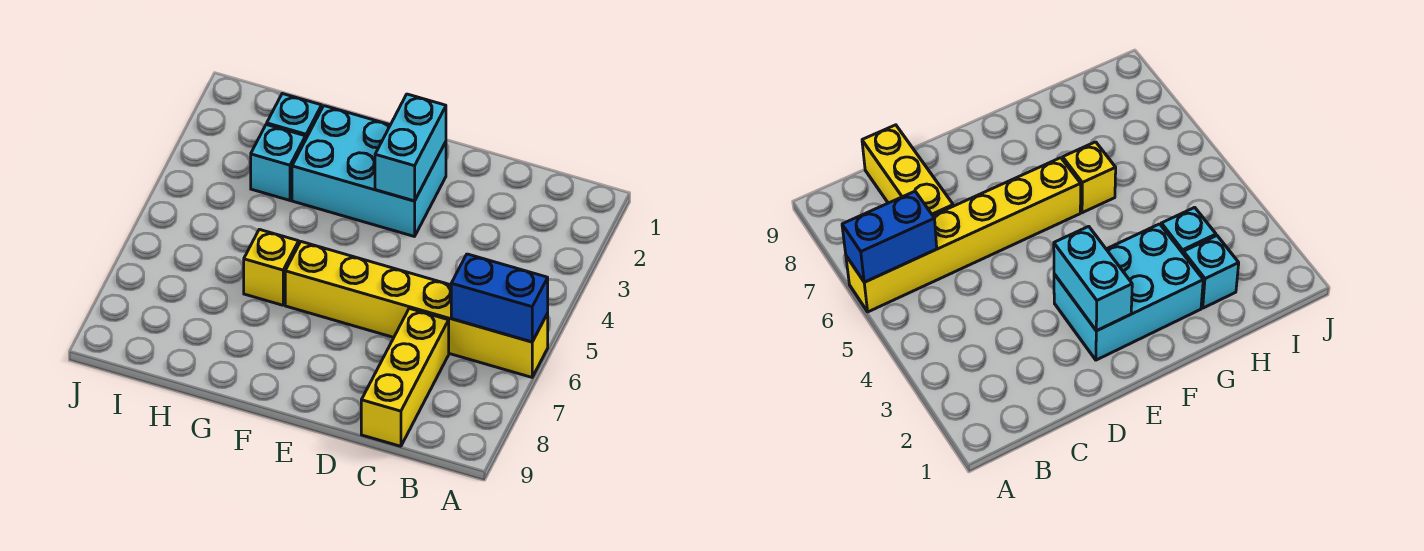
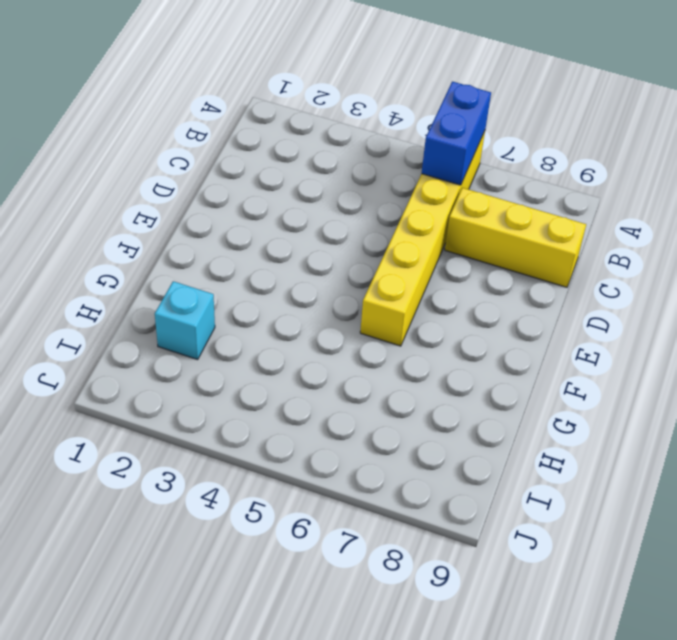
none -> cyan brick E2:G3 level 1
none -> yellow brick G6 level 1

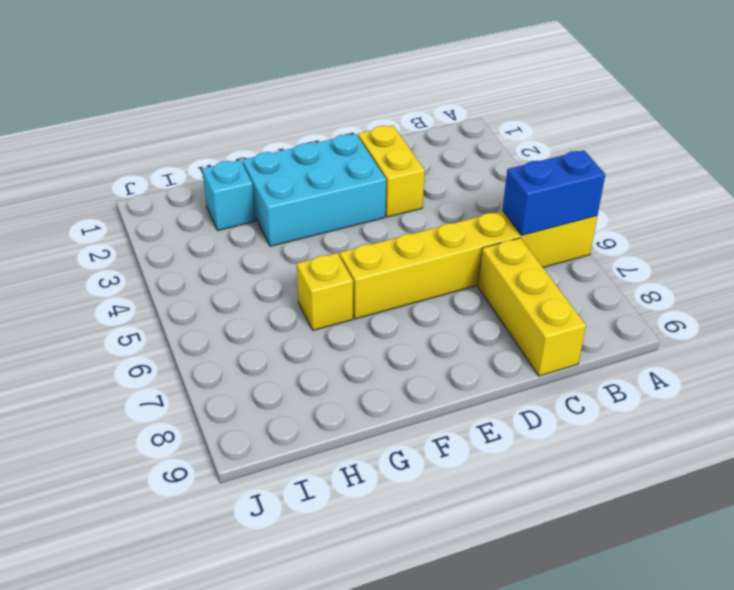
yellow brick D2:D3 level 1 -> none
none -> cyan brick H3 level 1
none -> cyan brick E2:E3 level 2

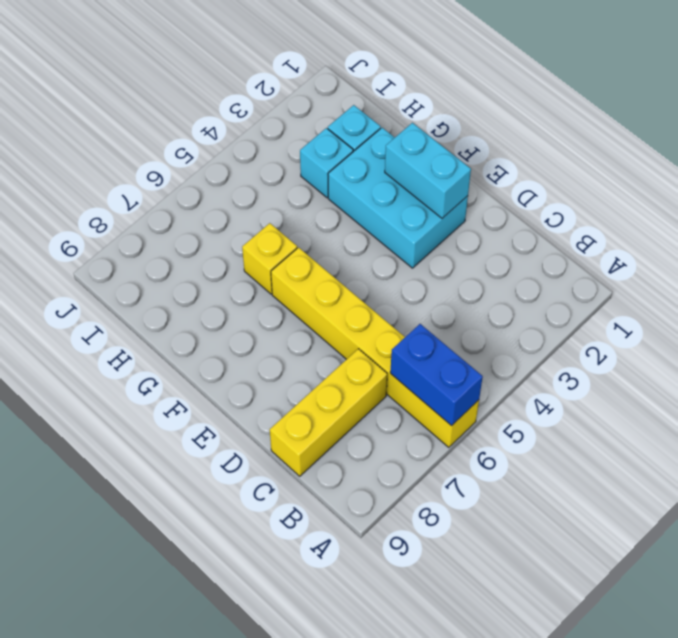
cyan brick E2:F2 level 2 -> cyan brick E2:E3 level 2

